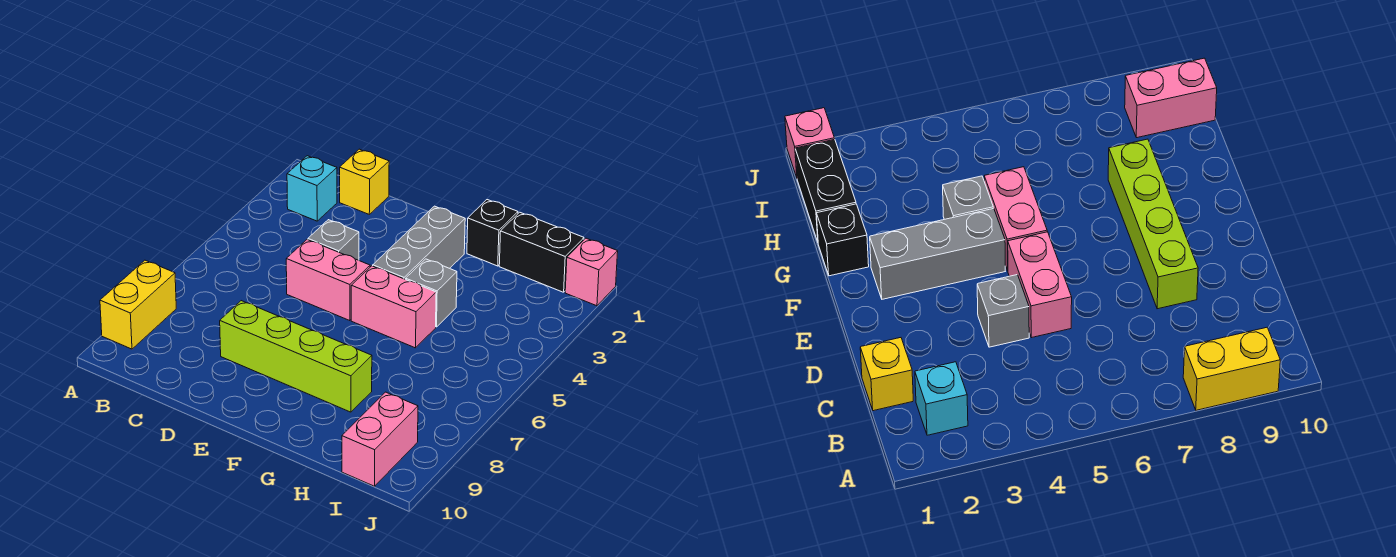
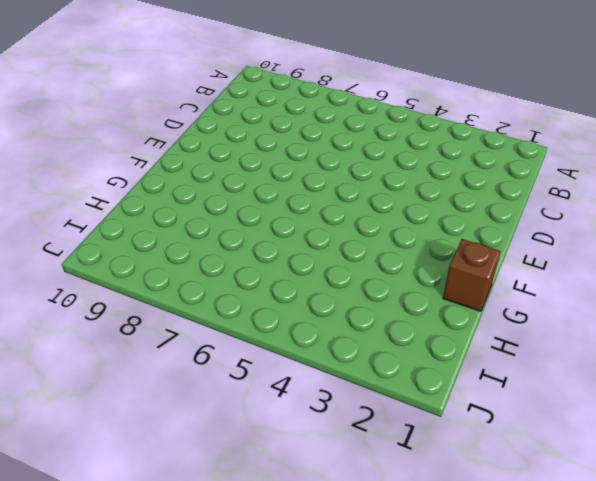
brown brick G1 level 1 -> black brick G1 level 1
none -> yellow brick A8:A9 level 1
none -> cyan brick B2 level 1
none -> yellow brick C1 level 1

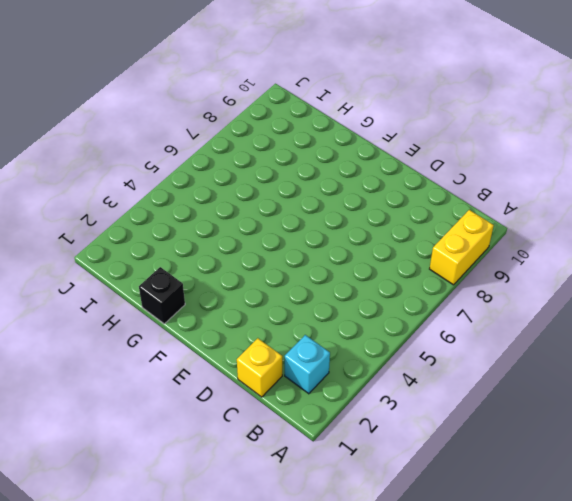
none -> grey brick D4 level 1
none -> pink brick D5:E5 level 1
none -> lime brick D8:G8 level 1

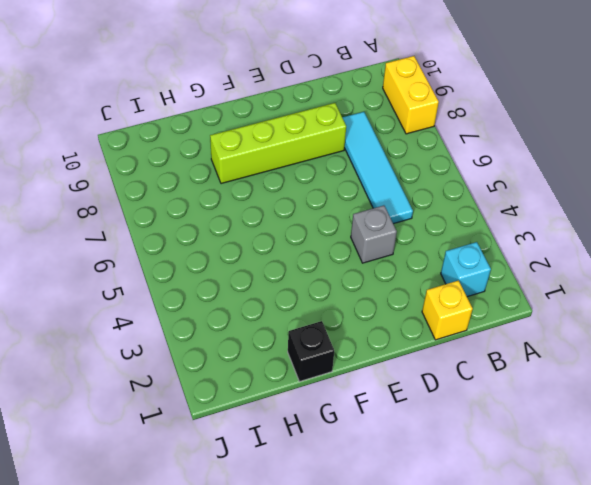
cyan tile C5:C8 level 1 -> none
none -> pink brick D5:E5 level 1
none -> grey brick F2:F4 level 1
none -> pink brick F5:G5 level 1

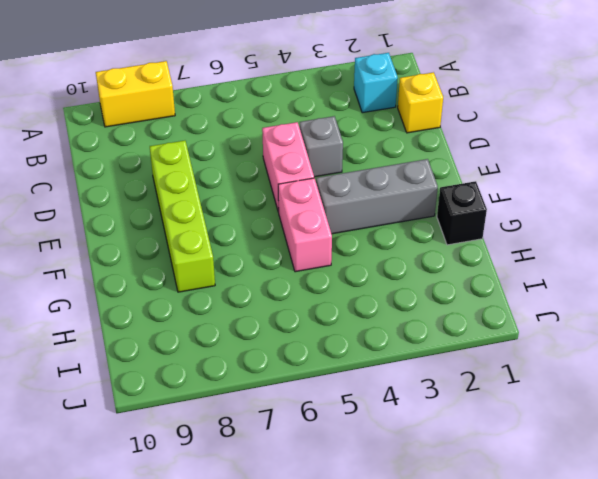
none -> grey brick G4 level 1
none -> black brick H1:I1 level 1
none -> pink brick I9:I10 level 1

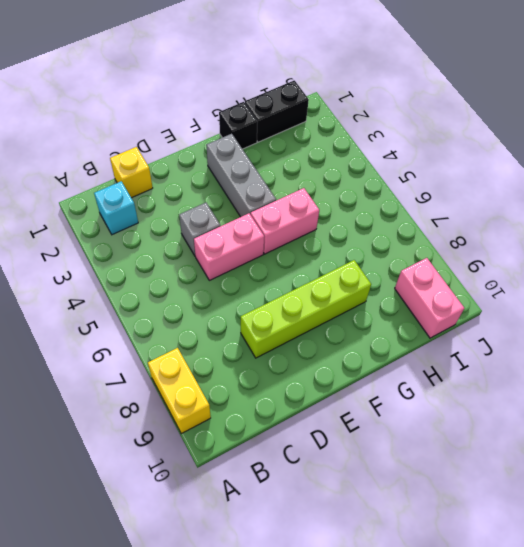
none -> grey brick G4 level 1
none -> pink brick J1 level 1

